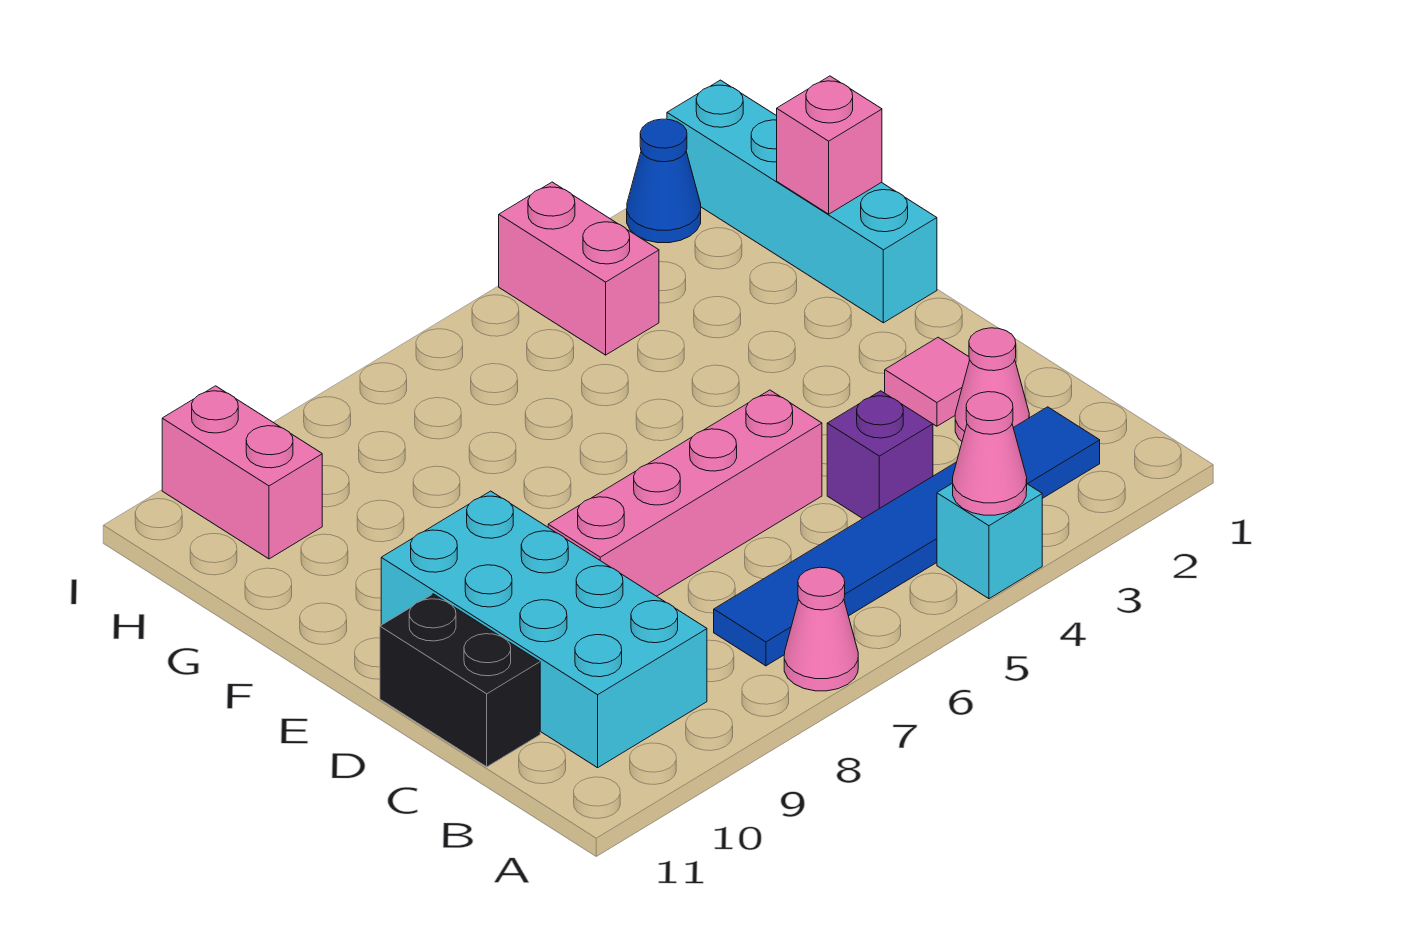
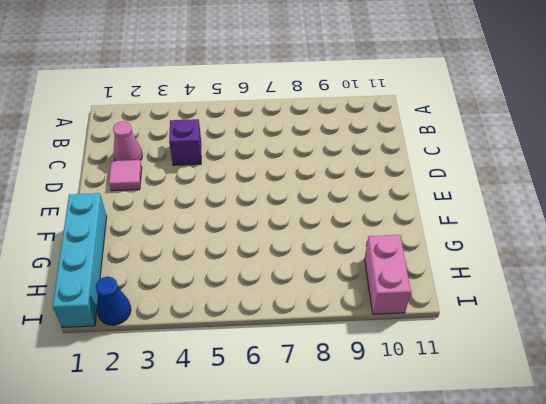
none -> cyan brick A4 level 1
none -> pink cone A7 level 1
none -> blue tile B2:B7 level 1

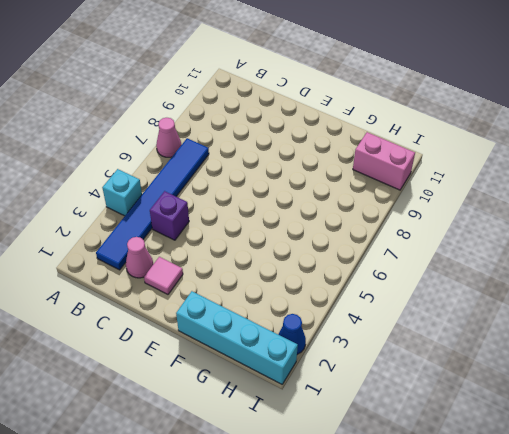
none -> cyan brick B9:E10 level 1
none -> black brick C11:D11 level 1
none -> pink brick D5:D8 level 1

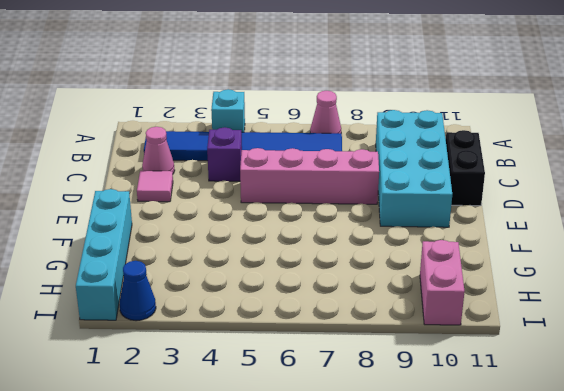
none -> pink brick H4:I4 level 1
none -> pink cone A4 level 2
none -> pink brick G1 level 2

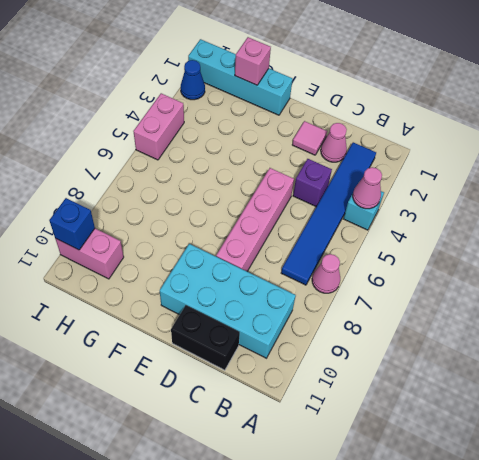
pink brick I4:I5 level 1 -> pink brick H4:I4 level 1
blue brick I10 level 2 -> none

